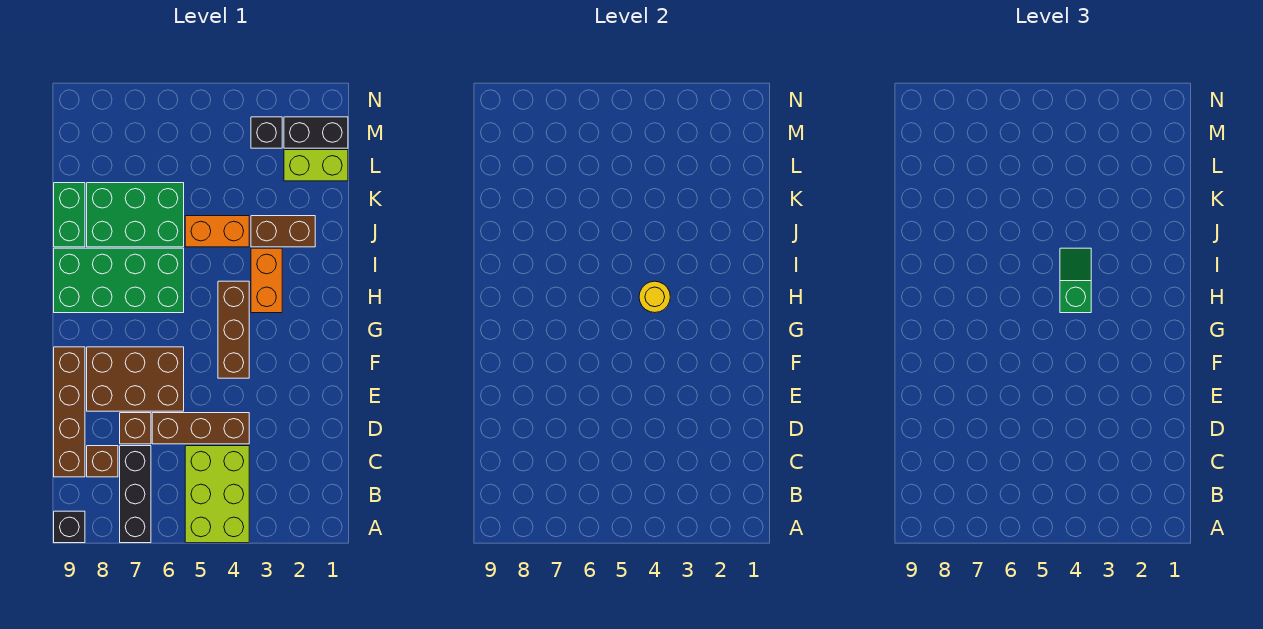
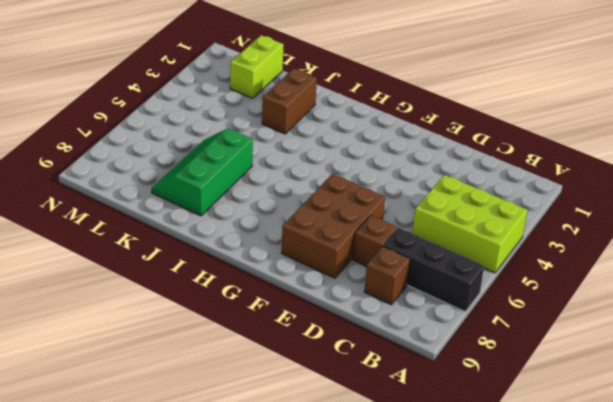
green slope J6:K8 level 1 top J -> green brick J6:K8 level 1
none -> black brick A9 level 1
none -> brown brick C9:F9 level 1
none -> brown brick D4:D6 level 1

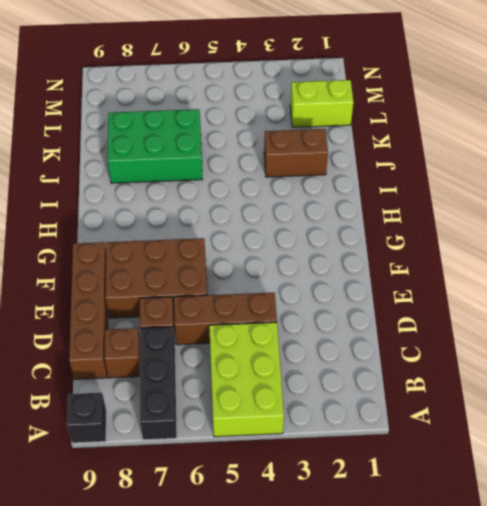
none -> brown brick F4:H4 level 1
none -> orange brick H3:I3 level 1
none -> green brick H6:I9 level 1

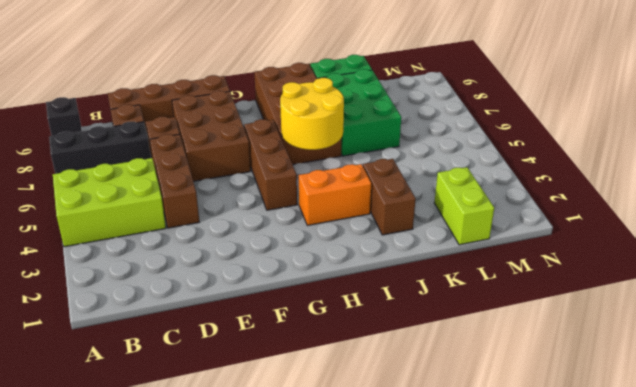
brown brick G4:G6 level 1 -> brown brick F4:H4 level 1
yellow round brick H5:I6 level 2 -> none
brown brick H6:I9 level 1 -> green brick H6:I9 level 1
none -> orange brick J4:J5 level 1
none -> black brick M1:M2 level 1
none -> black brick M3 level 1

